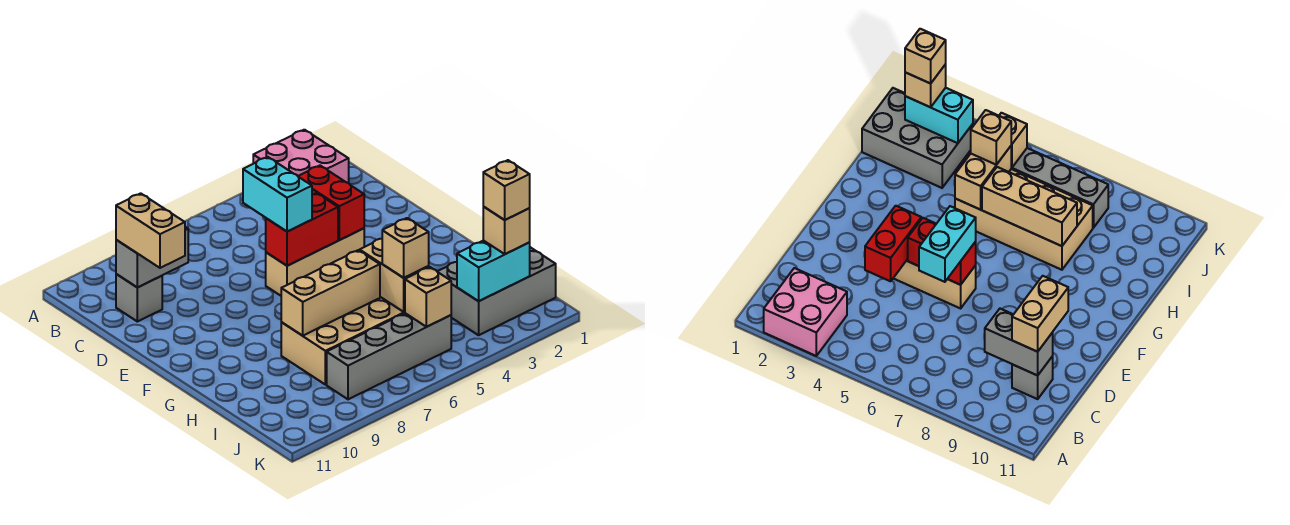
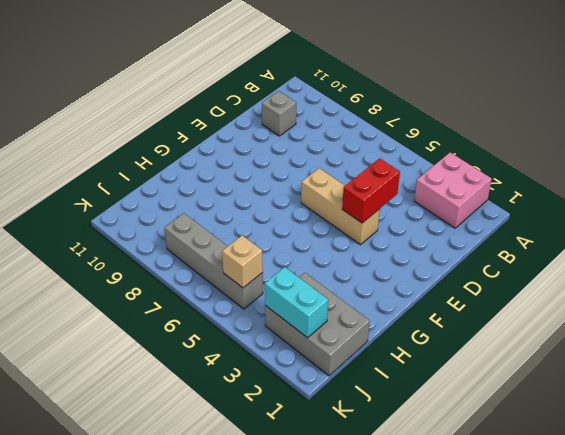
none -> tan brick H5:I8 level 1
none -> grey brick C9:C10 level 2
none -> red brick E5:E6 level 2

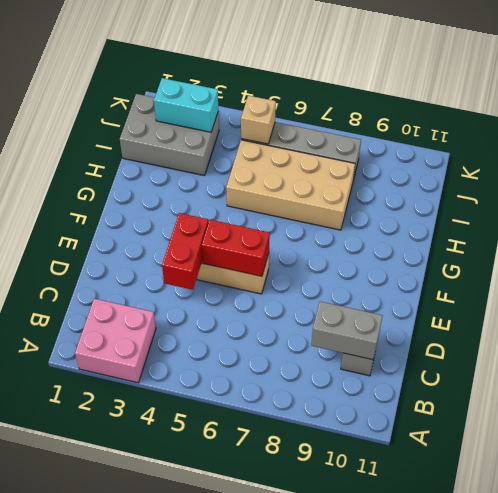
none -> tan brick H5:I5 level 2
none -> tan brick H6:H8 level 2
none -> tan brick C10:D10 level 3

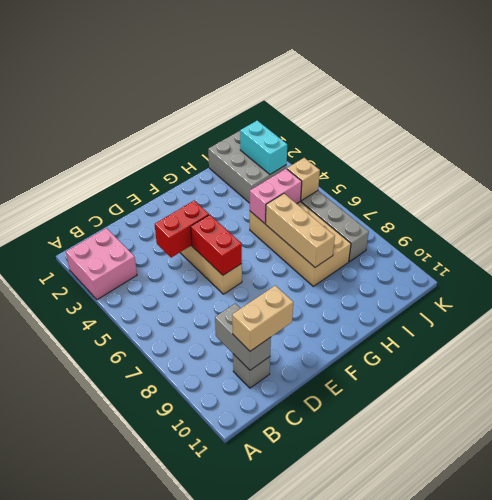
pink brick H5:I5 level 2 -> tan brick H5:I5 level 2
none -> cyan brick D6:E6 level 3
none -> tan brick I5 level 3
none -> tan brick J2 level 3

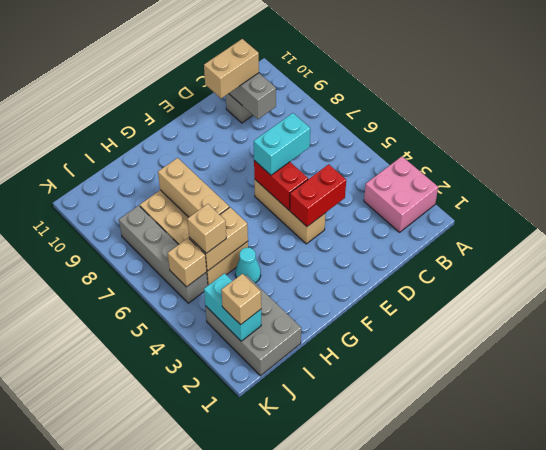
cyan cone H4 level 1 -> none
none -> tan brick J2 level 4

